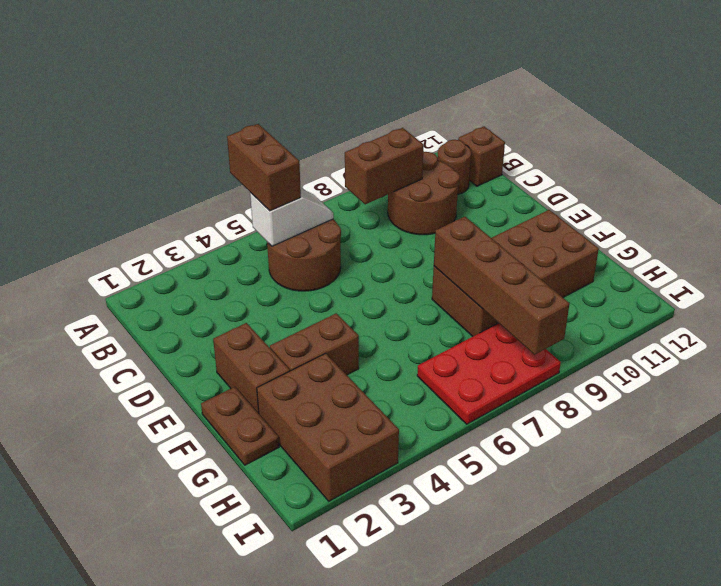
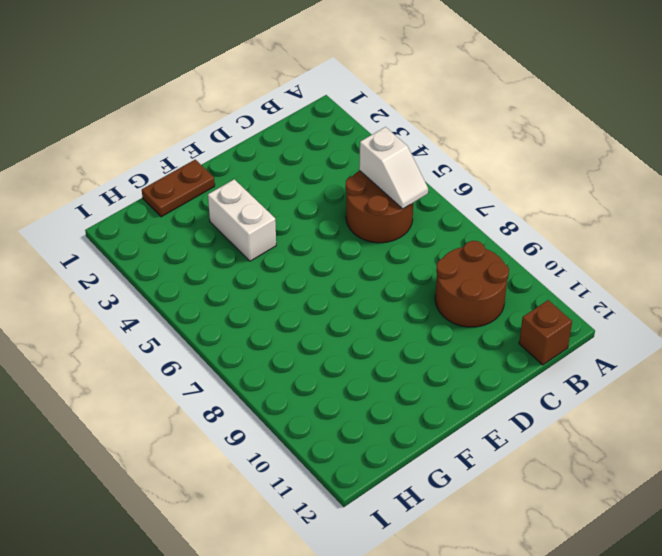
white brick F3:F4 level 1 -> brown brick F3:F4 level 1
none -> brown round brick B11 level 1
none -> brown brick E2:F2 level 1
none -> brown brick F8:G11 level 1

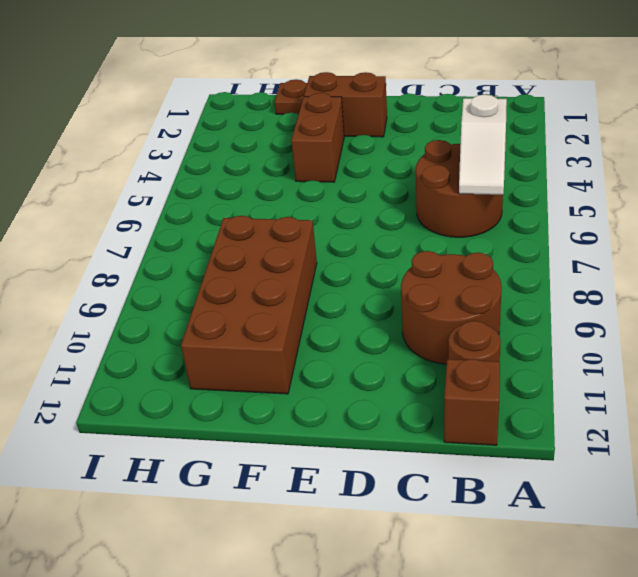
none -> brown brick G2:I3 level 1
none -> red plate H6:I8 level 1
none -> brown brick B8:B9 level 2

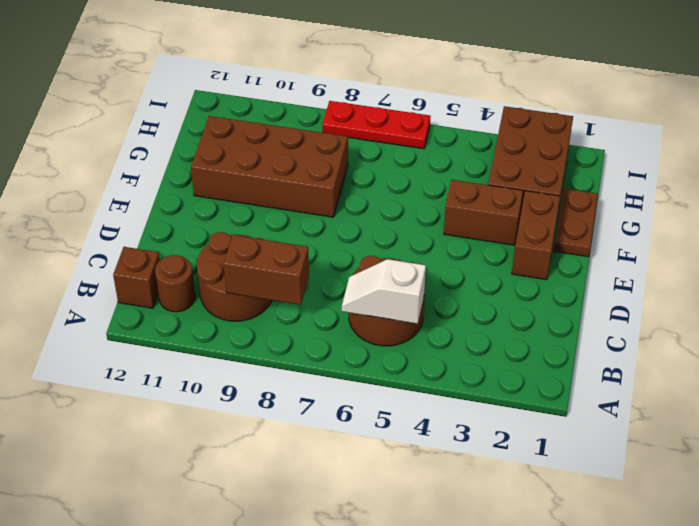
red plate I6:I8 level 1 -> red plate H6:I8 level 1
none -> brown brick F8:I8 level 2
none -> brown brick A5:B5 level 3

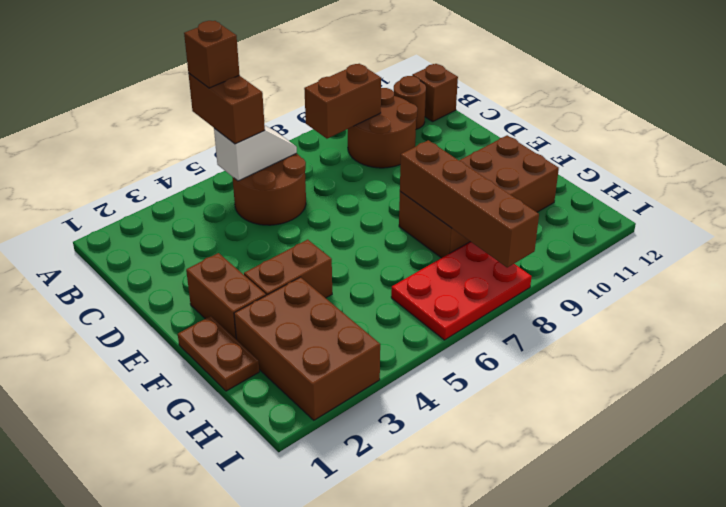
brown brick A5 level 4 -> none

